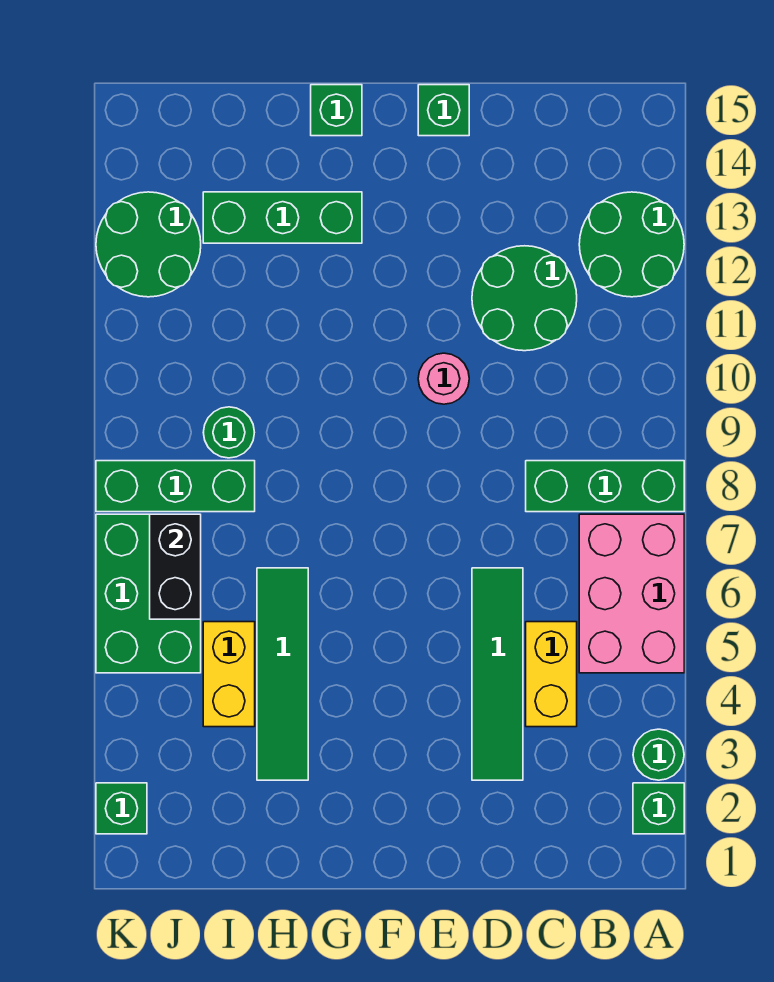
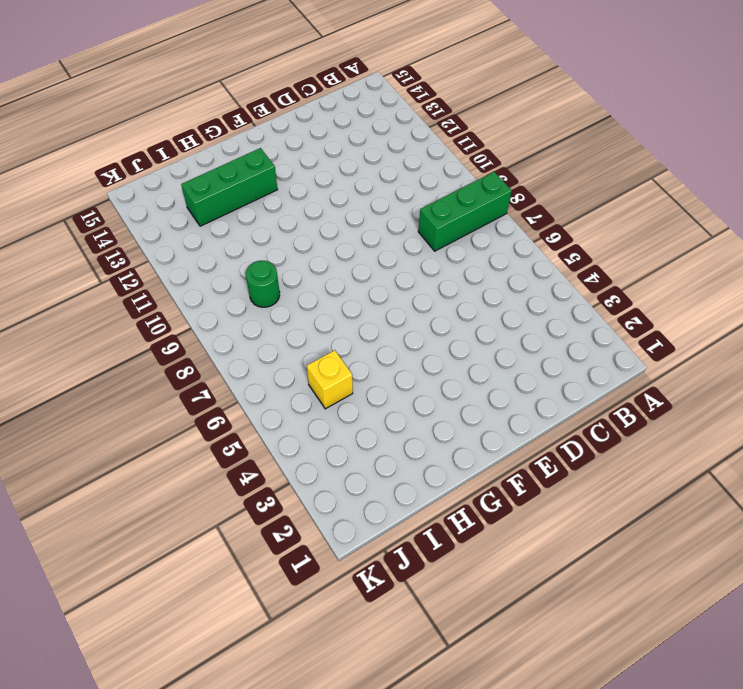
yellow brick I5 level 1 -> yellow brick I4:I5 level 1
none -> green brick A2 level 1
none -> green round brick A3 level 1
none -> pink brick A5:B7 level 1

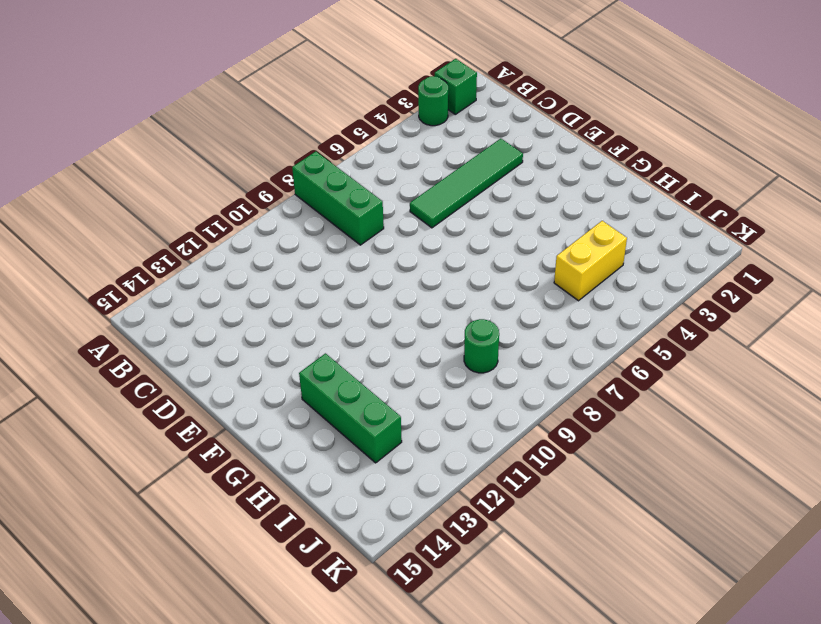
none -> pink brick A5:B7 level 1
none -> green round brick A12:B13 level 1
none -> yellow brick C4:C5 level 1

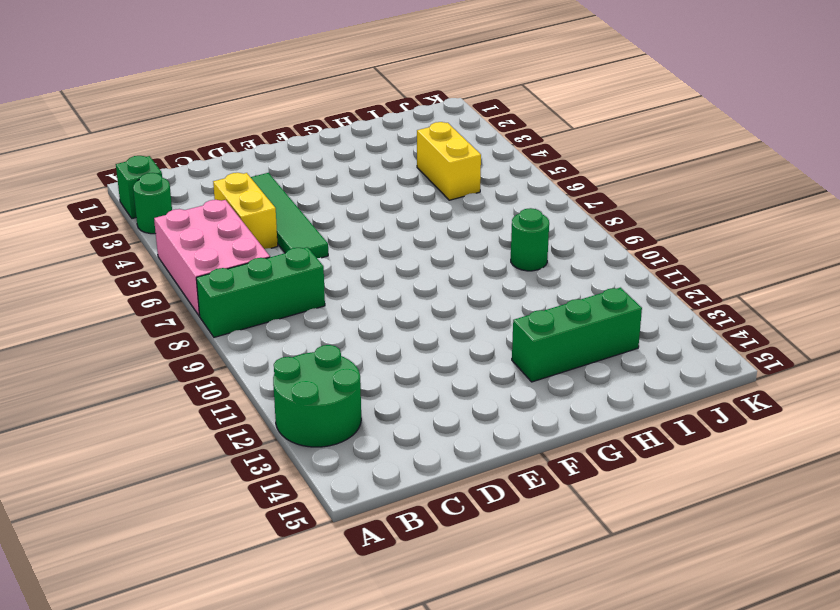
none -> green round brick C11:D12 level 1
none -> pink round brick E10 level 1
none -> green brick E15 level 1

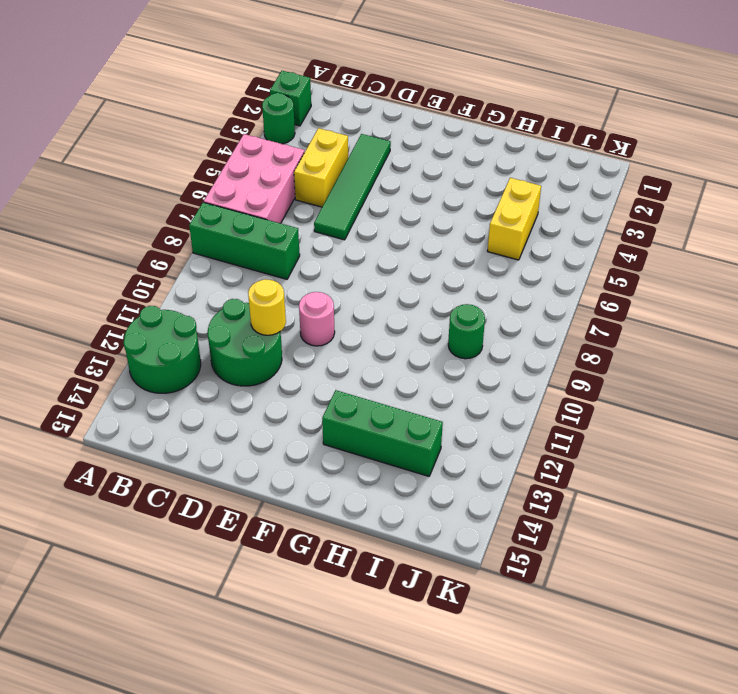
yellow round brick D11 level 2 -> none
none -> green brick E15 level 1
none -> green brick G15 level 1
none -> green tile H3:H6 level 1

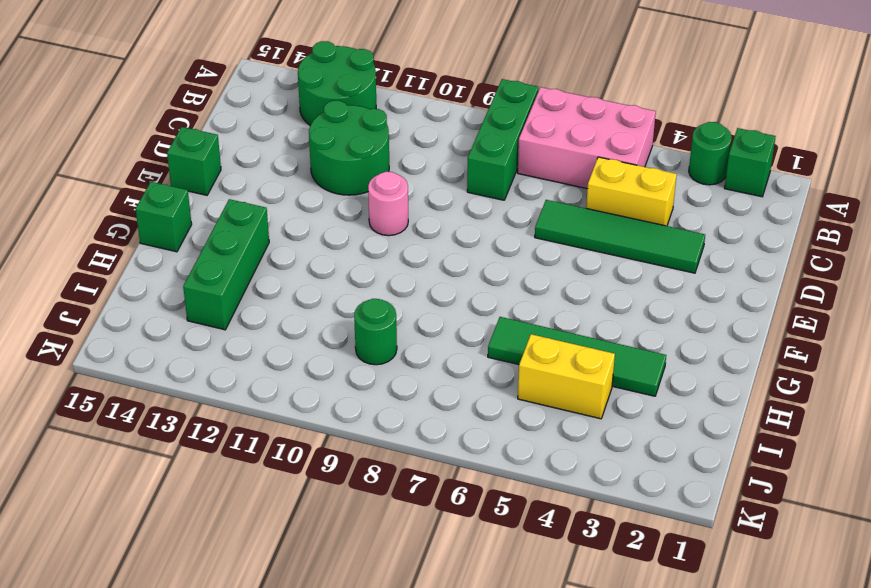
none -> green brick I8:K8 level 1
none -> green brick J5:K7 level 1
none -> green round brick J12:K13 level 1

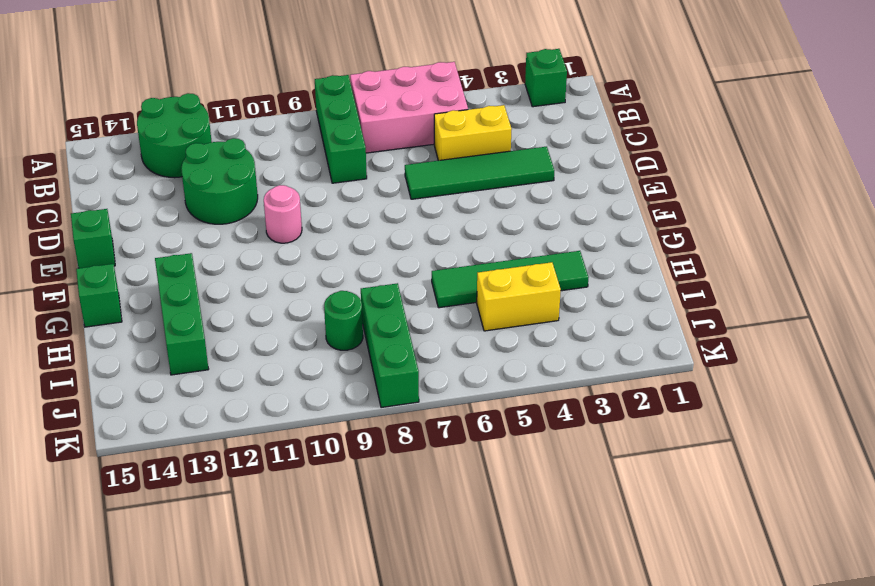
none -> green round brick A3 level 1
none -> green brick J5:K7 level 1
none -> green round brick J12:K13 level 1

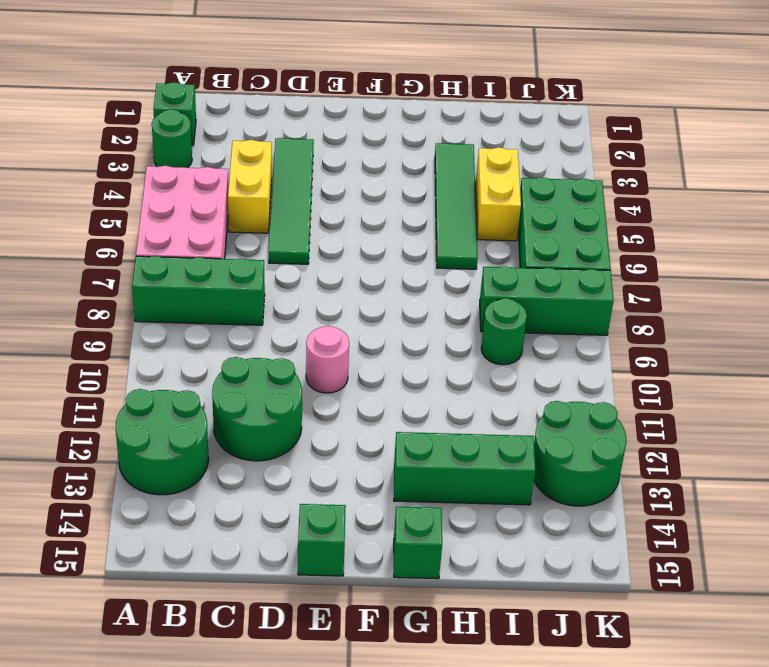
none -> green brick K2 level 1
none -> black brick J6:J7 level 2

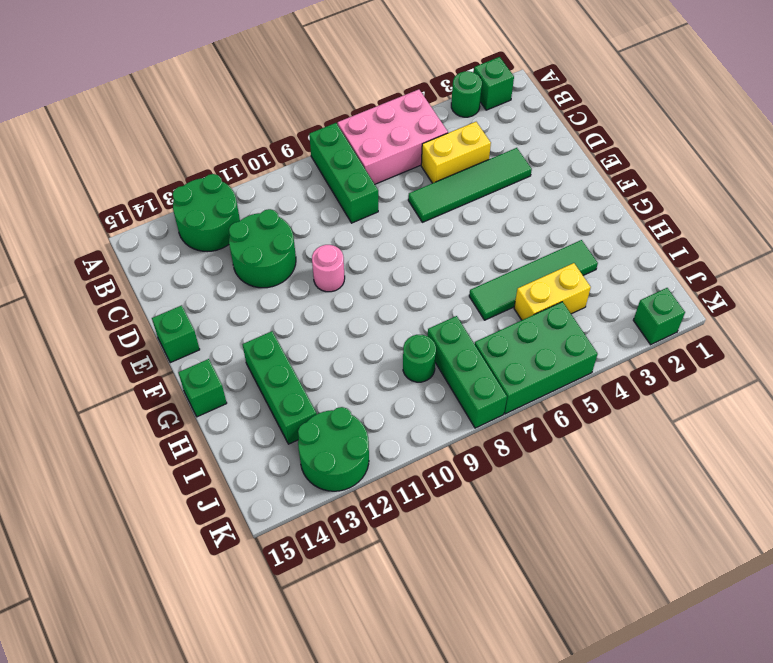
none -> black brick J6:J7 level 2

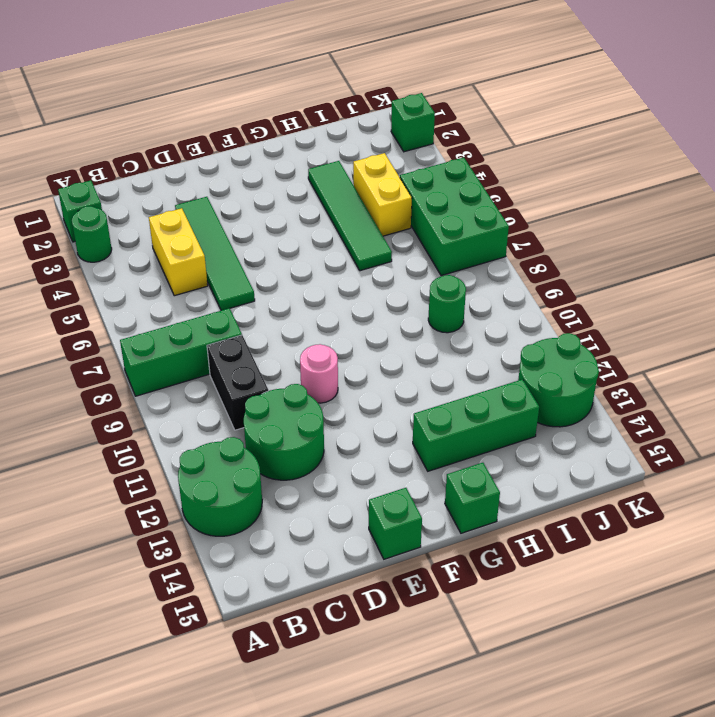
black brick C9:C10 level 1 -> black brick J6:J7 level 2
none -> pink brick A5:B7 level 1
none -> green brick I8:K8 level 1

